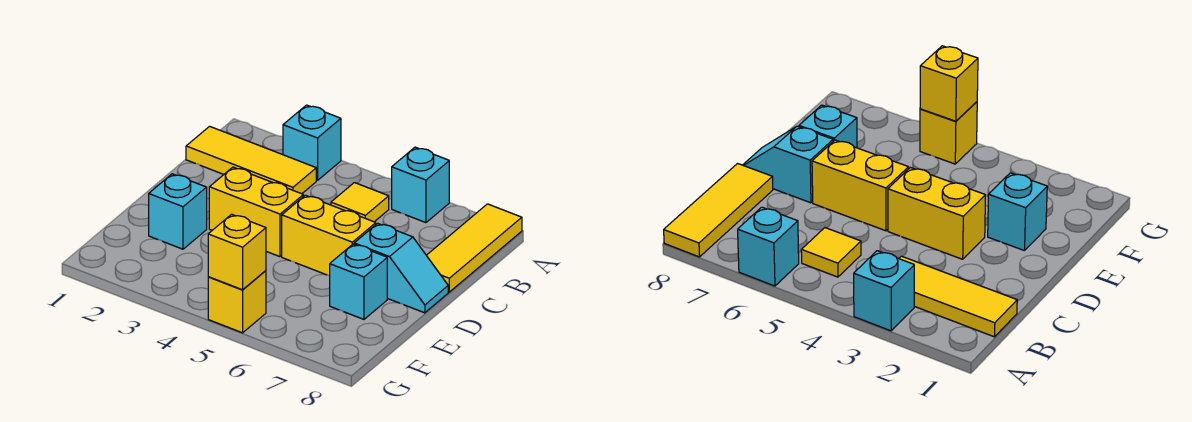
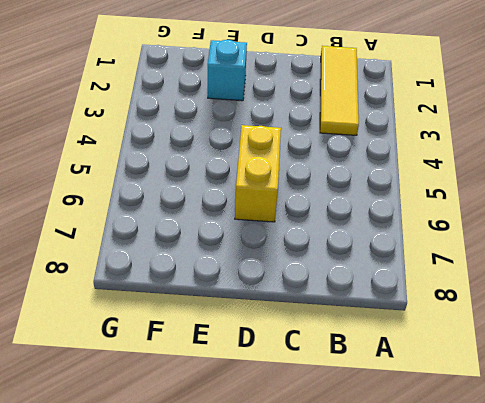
none -> cyan brick A3 level 1
none -> cyan brick A6 level 1
none -> yellow tile A8:C8 level 1

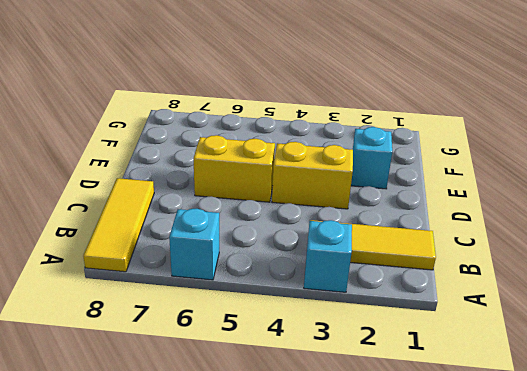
none -> yellow tile B5 level 1
none -> cyan slope D7:D8 level 1 top 7
none -> cyan brick E7 level 1

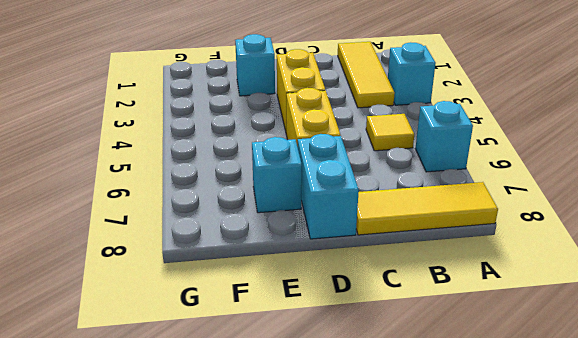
cyan brick D7:D8 level 1 -> cyan slope D7:D8 level 1 top 7
none -> yellow brick G5 level 1
none -> yellow brick G5 level 2

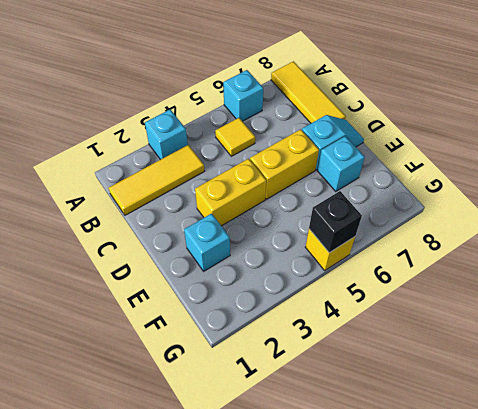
black brick G5 level 2 -> yellow brick G5 level 2

